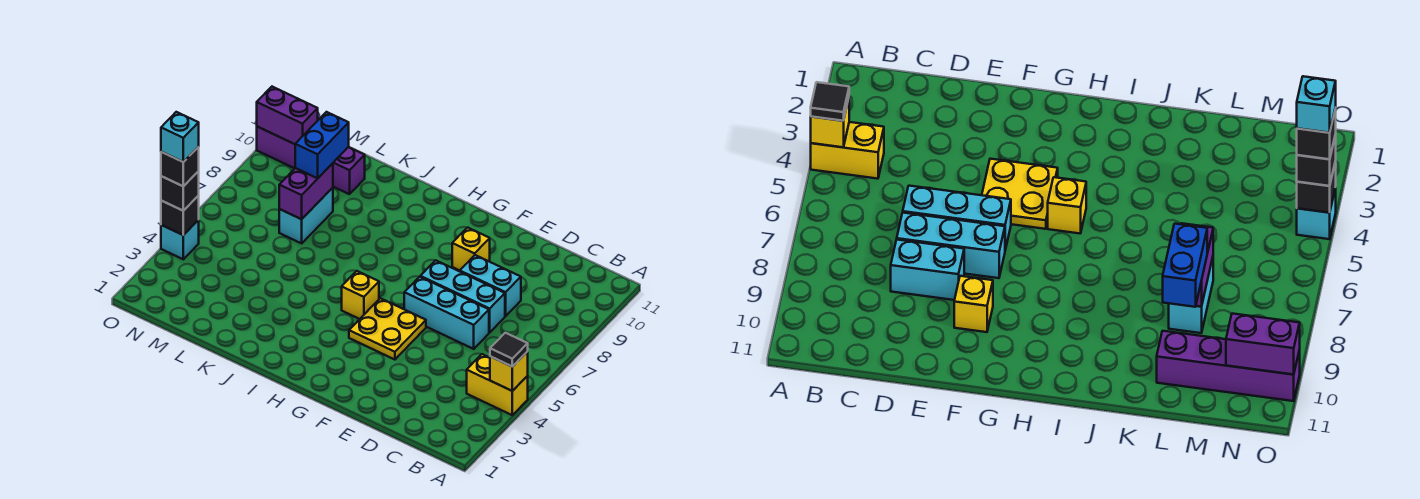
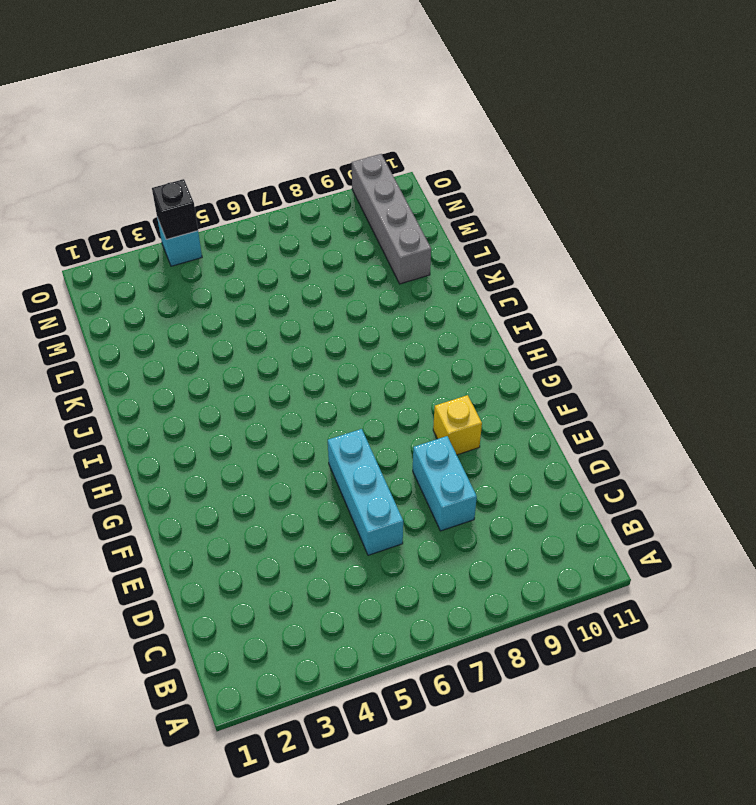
grey brick L10:O10 level 1 -> purple brick L10:O10 level 1
none -> yellow brick A4:B4 level 1
none -> cyan brick D7:F7 level 1
none -> yellow plate F4:G5 level 1

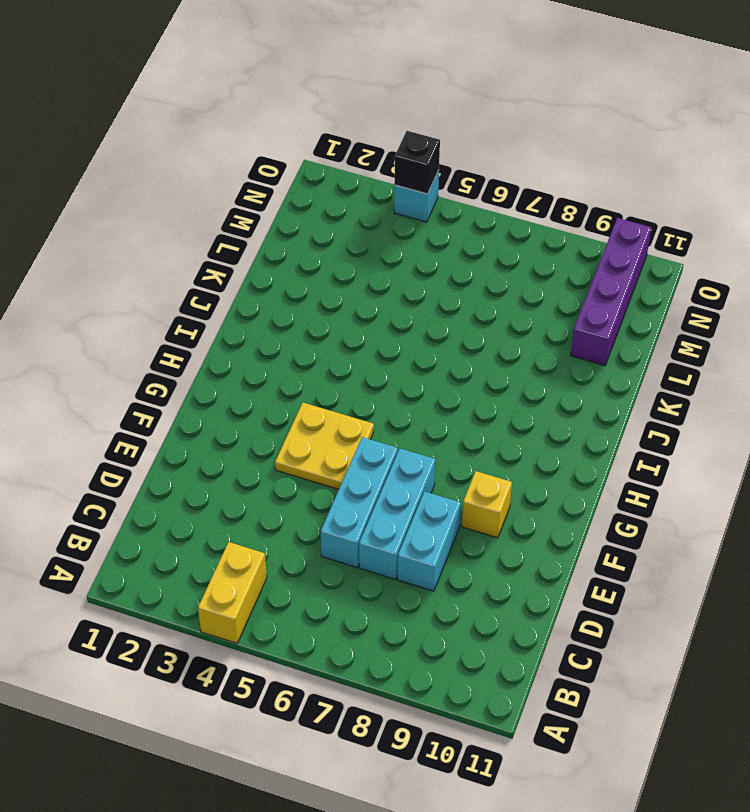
none -> yellow brick H5 level 1
none -> cyan brick L7:L8 level 1
none -> yellow brick A4 level 2

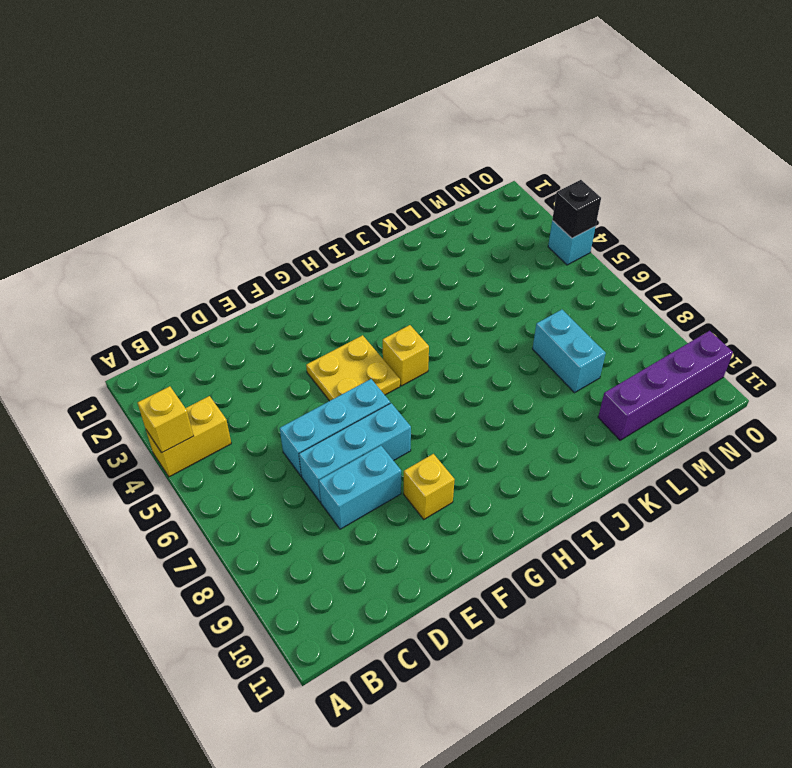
none -> purple brick L7:L8 level 2
none -> purple brick N10:O10 level 2
none -> black tile A4 level 3

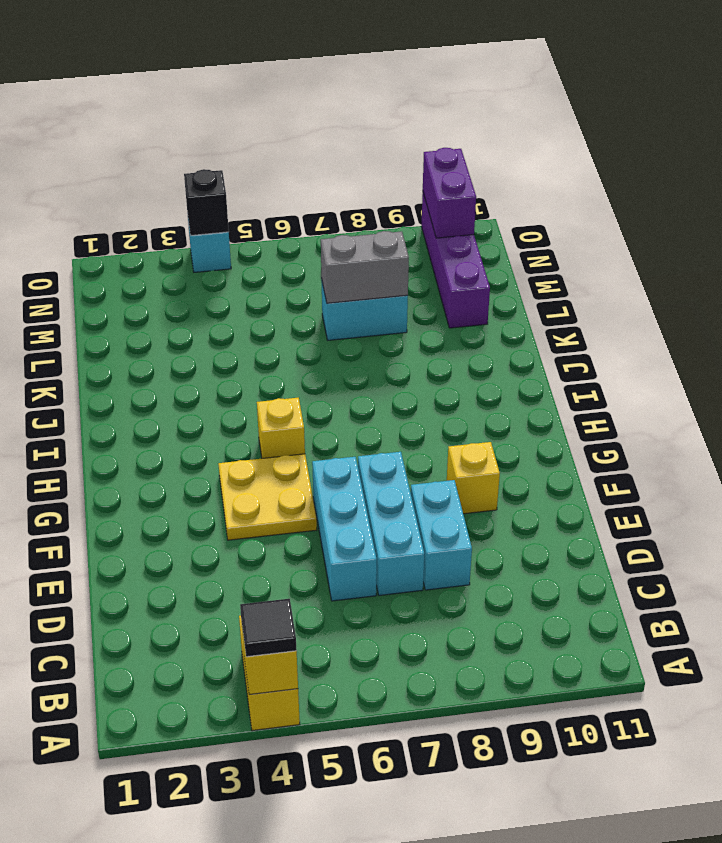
grey brick L7:L8 level 2 -> purple brick L7:L8 level 2
none -> blue brick L8:L9 level 3
none -> black brick O4 level 3
none -> black brick O4 level 4

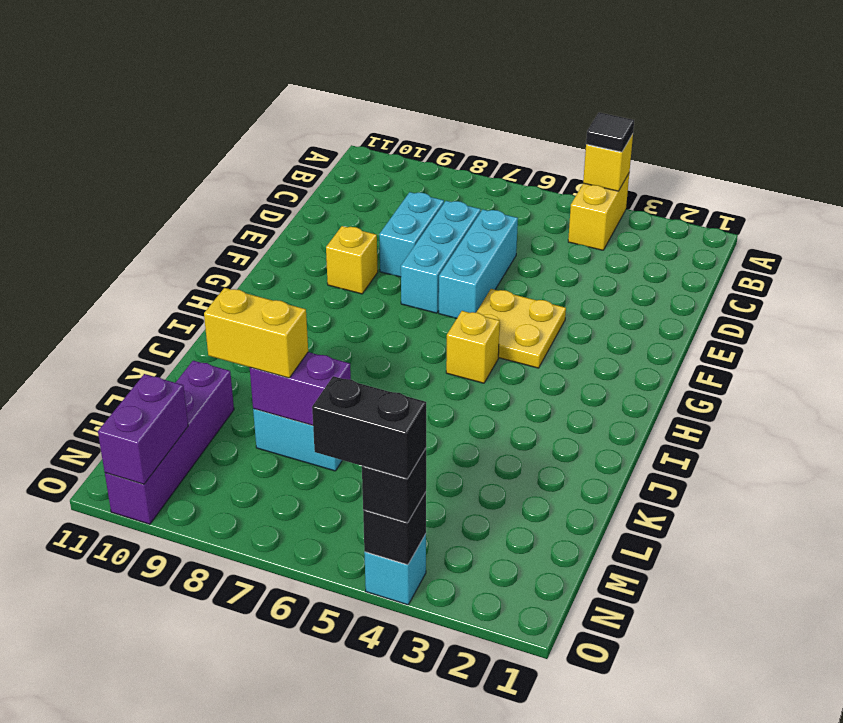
yellow brick L8:L9 level 3 -> blue brick L8:L9 level 3
black brick O4:O5 level 4 -> black brick O4 level 4
none -> cyan brick O4 level 5

